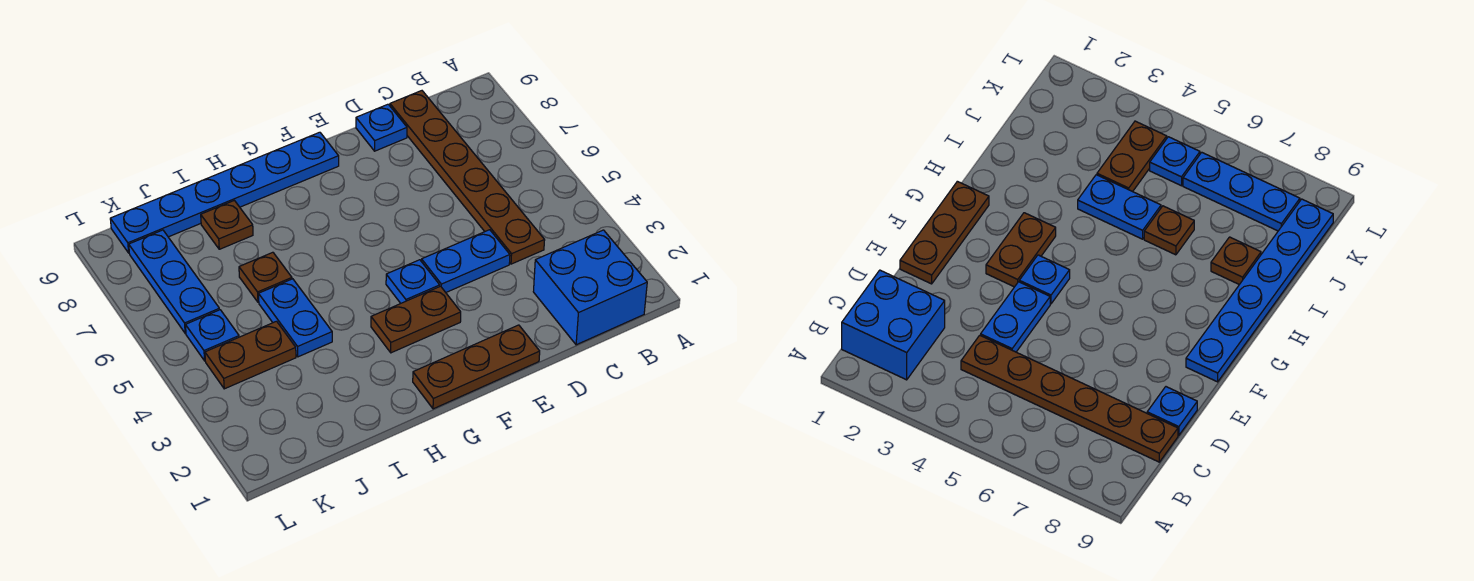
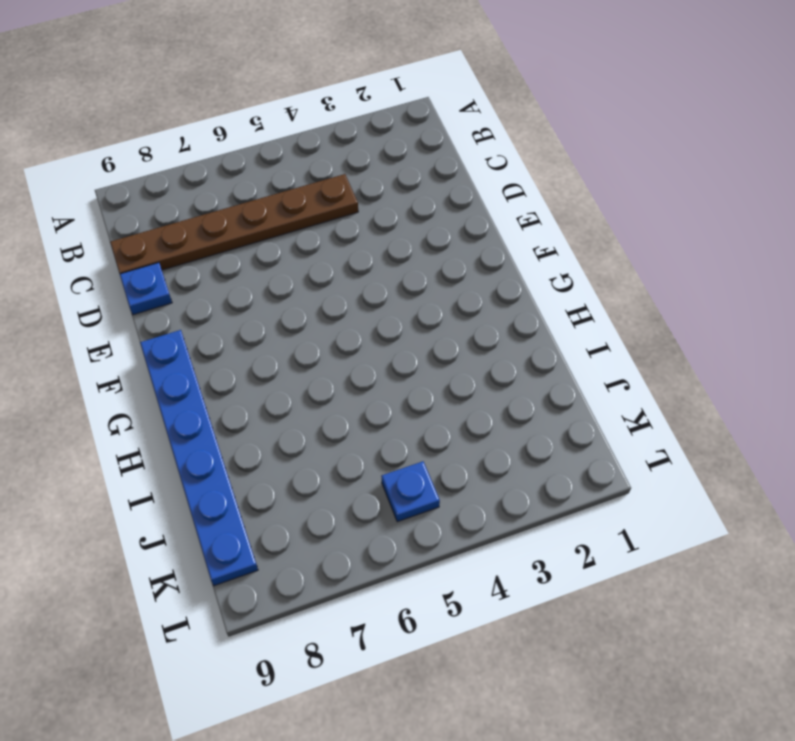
none -> blue brick B1:C2 level 1
none -> blue plate D4:E4 level 1
none -> brown plate E1:G1 level 1

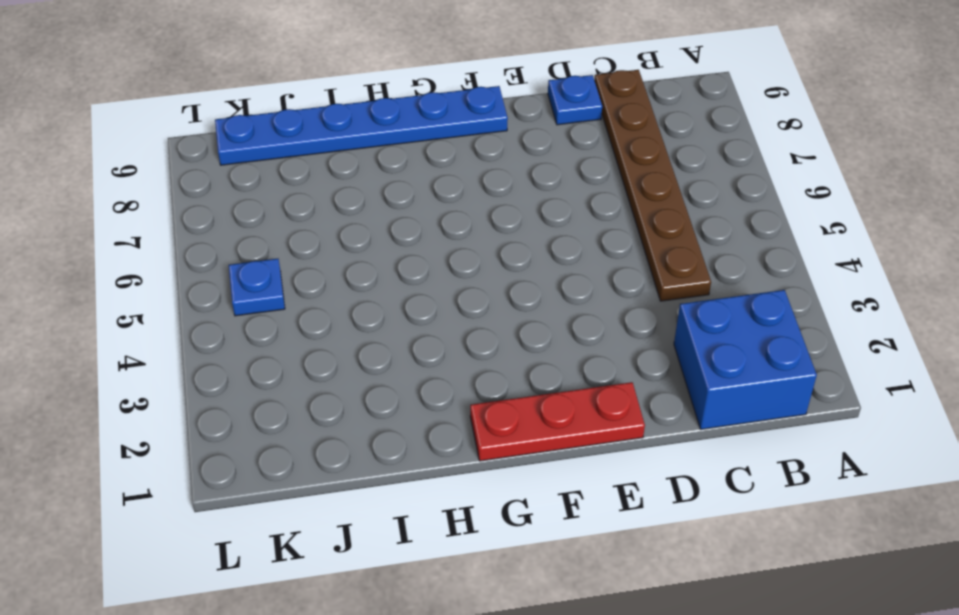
red plate E1:G1 level 1 -> brown plate E1:G1 level 1
none -> blue plate D4:E4 level 1
none -> brown plate F3:G3 level 1
none -> blue plate F4 level 1

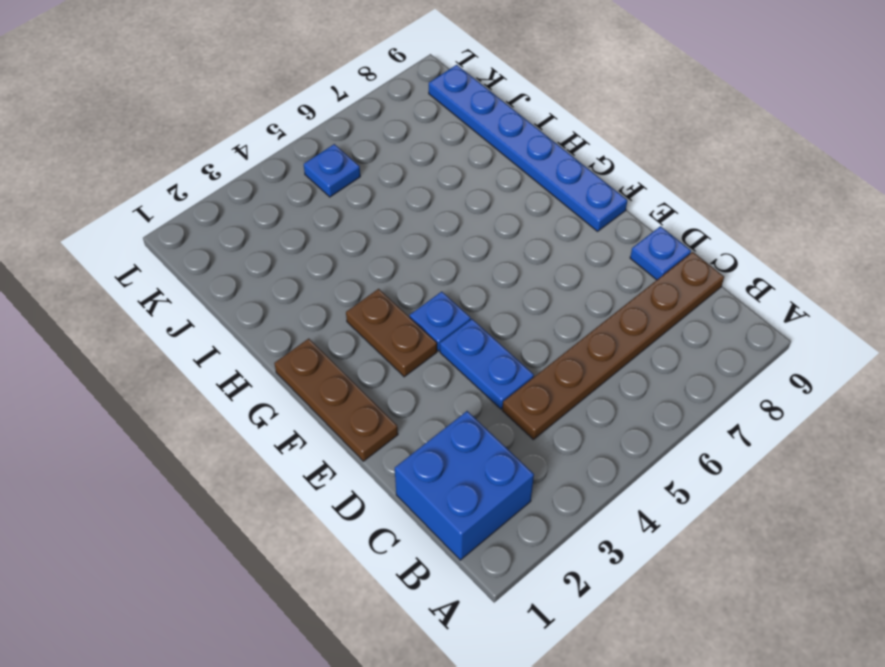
none -> blue plate I4:I5 level 1
none -> brown plate I6 level 1
none -> brown plate I8 level 1

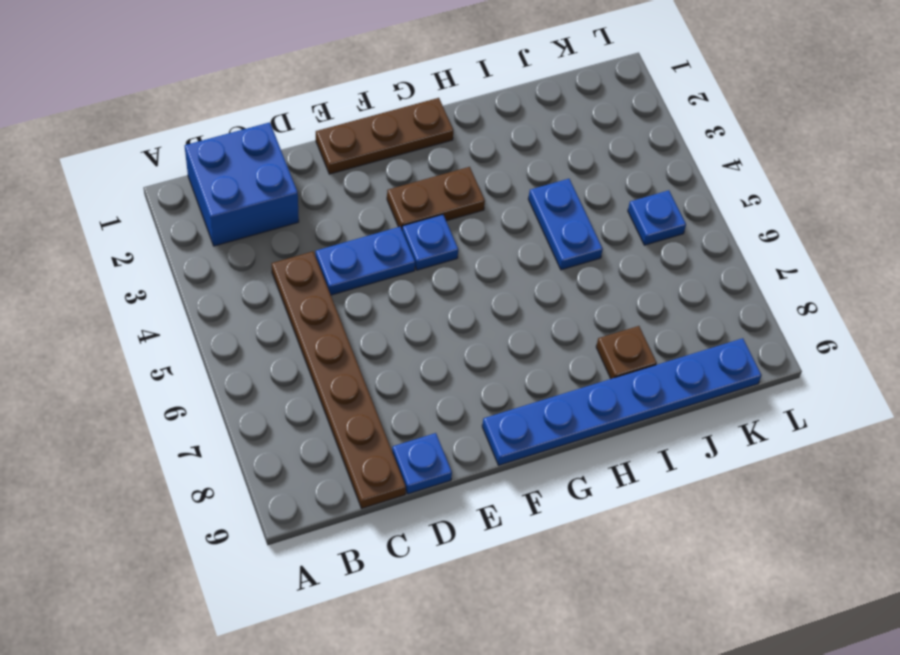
none -> brown plate I6 level 1
none -> brown plate J4:K4 level 1
none -> blue plate K6:K8 level 1

